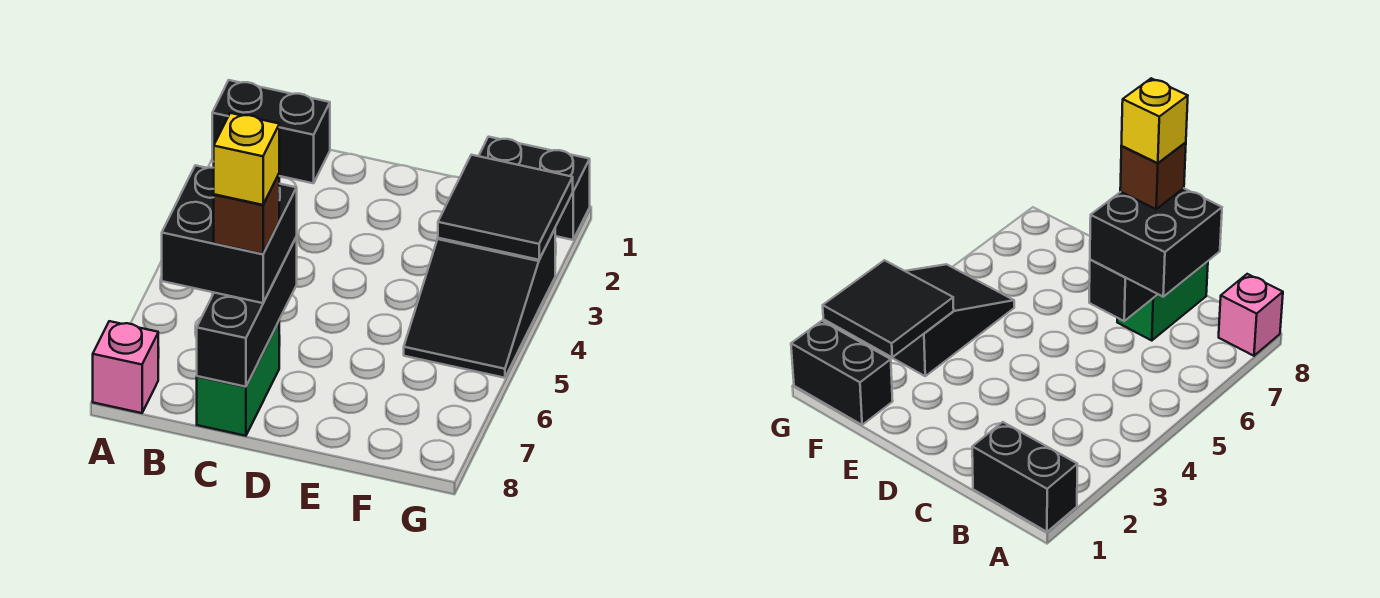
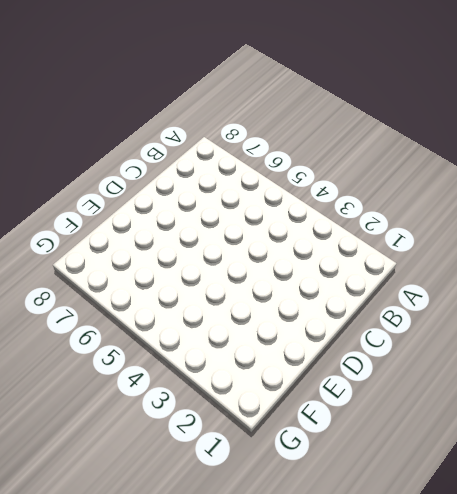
none -> black brick A1:B1 level 1
none -> pink brick A8 level 1

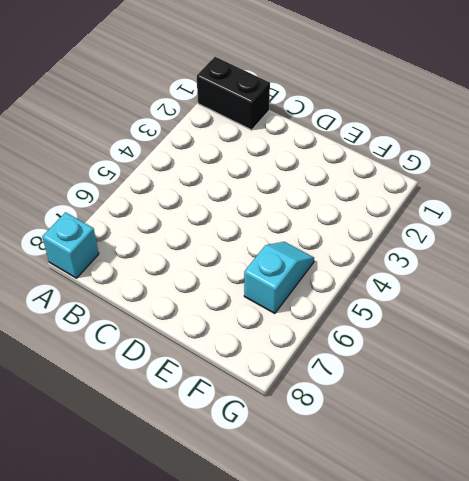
cyan brick A8 level 1 -> pink brick A8 level 1
cyan slope F5:F6 level 1 top 6 -> black slope F3:G5 level 1 top 3
none -> green brick C7:C8 level 1
none -> black brick F1:G1 level 1

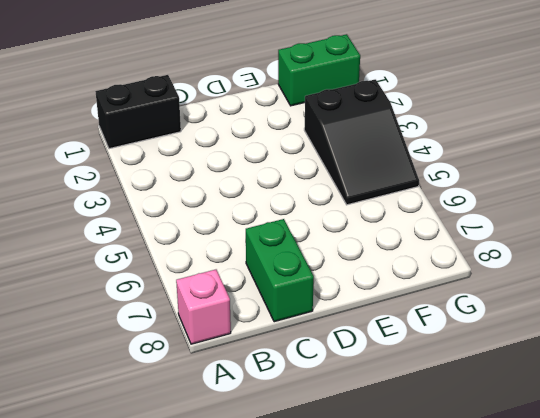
green brick F1:G1 level 1 -> black brick F1:G1 level 1
none -> black brick C6:C8 level 2
none -> black tile F2:G3 level 2

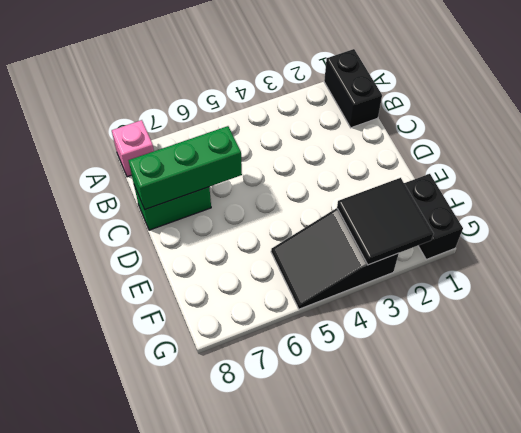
green brick C6:C8 level 2 -> black brick C6:C8 level 2
none -> black brick B6:C7 level 3
none -> brown brick C7 level 4

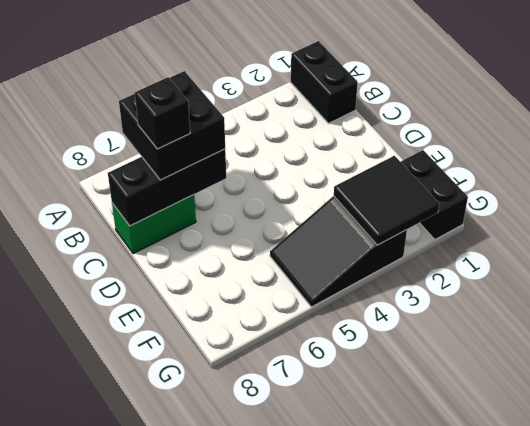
black brick C7 level 4 -> brown brick C7 level 4
none -> pink brick A8 level 1
none -> yellow brick C7 level 5

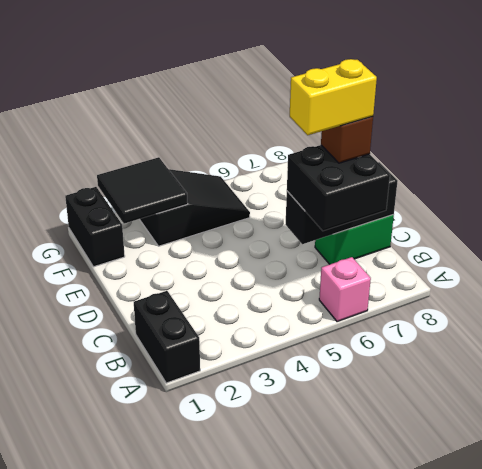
pink brick A6 level 1 -> pink brick A8 level 1
yellow brick C6:C7 level 5 -> yellow brick C7 level 5

